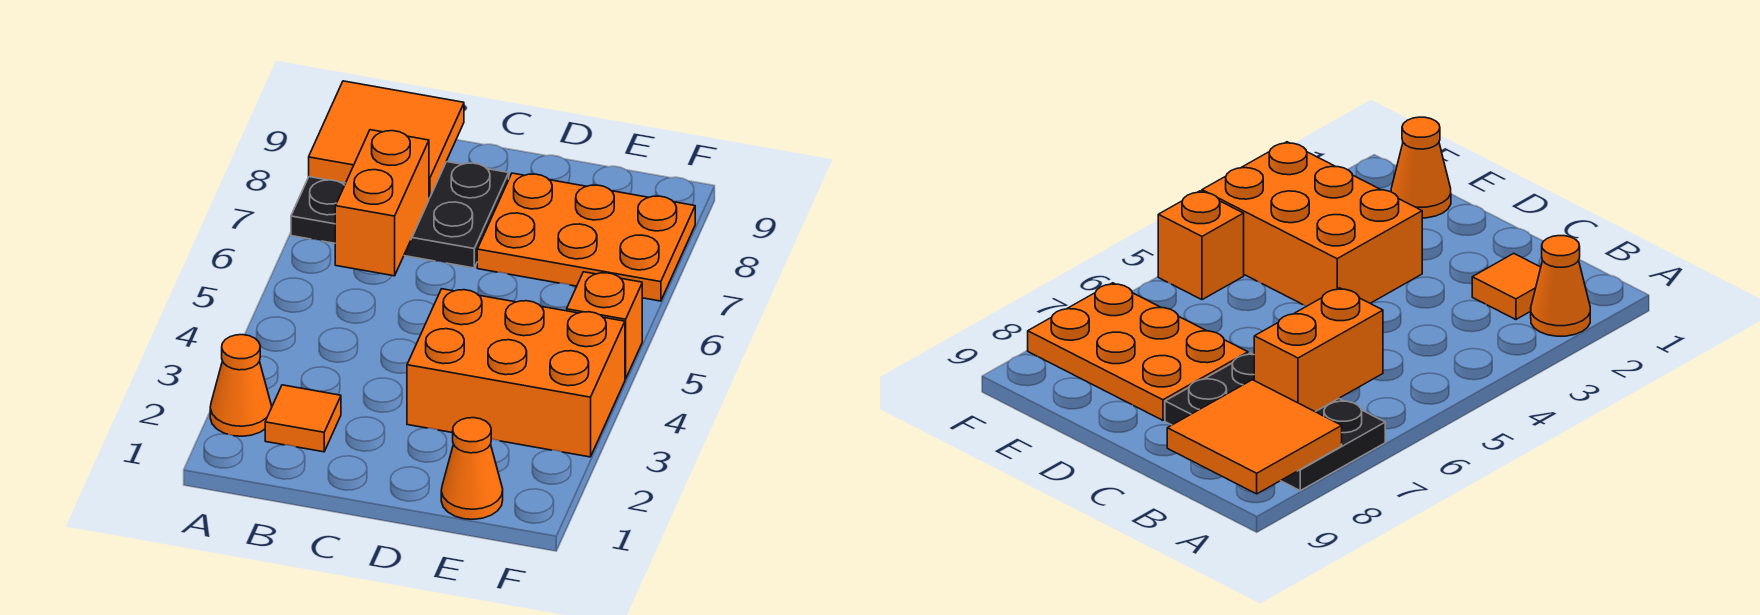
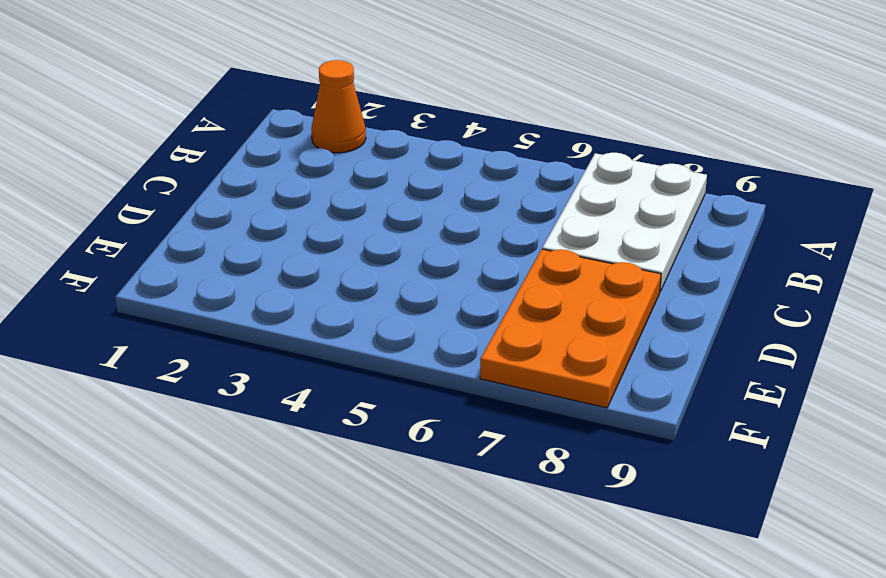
white plate A7:C8 level 1 -> black plate A7:C8 level 1
none -> orange tile B2 level 1
none -> orange brick D3:F4 level 1

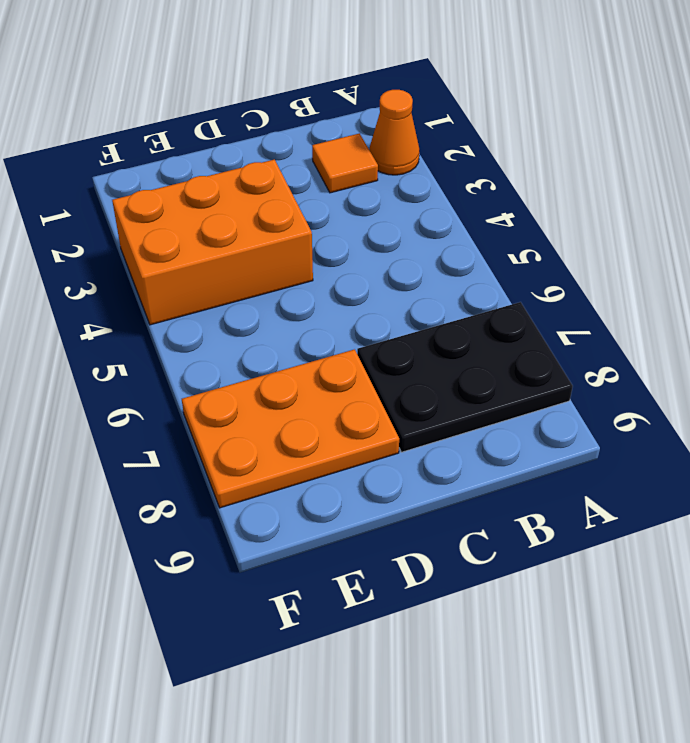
none -> orange cone E1 level 1
none -> orange brick F5 level 1

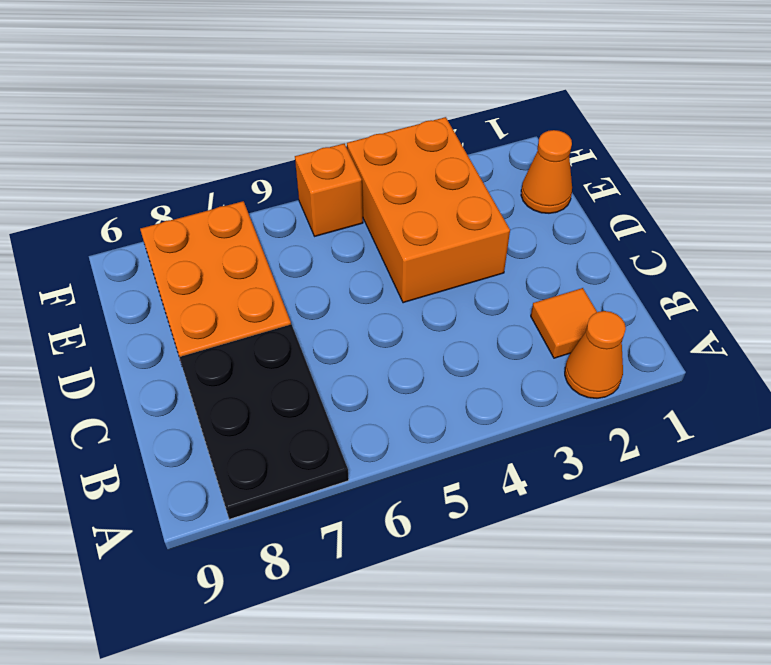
none -> orange tile A8:B9 level 2
none -> orange brick B6:B7 level 2

